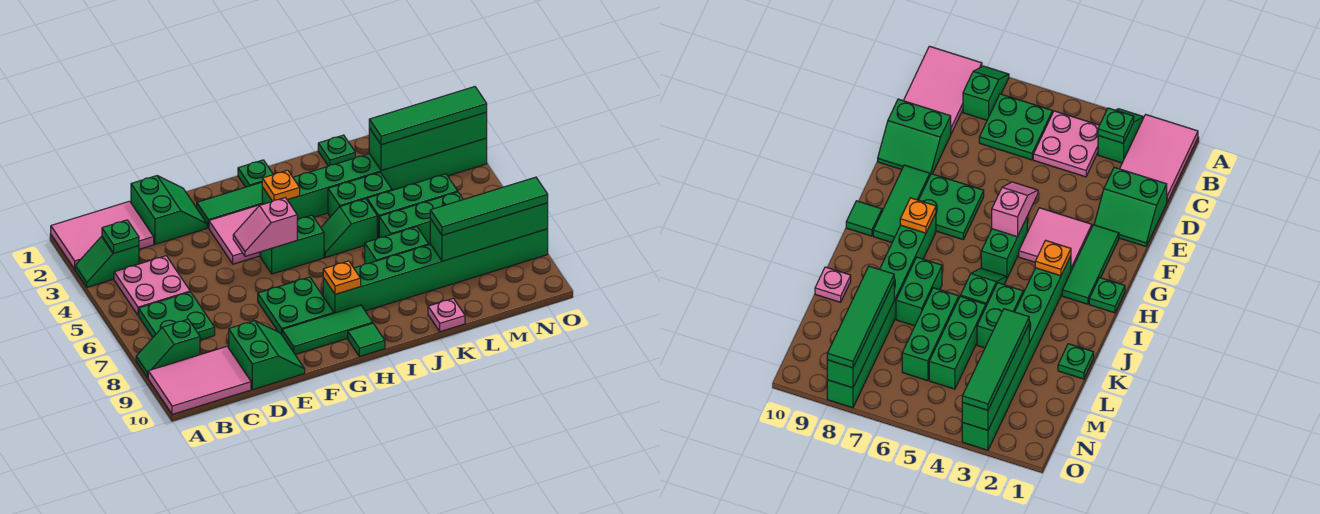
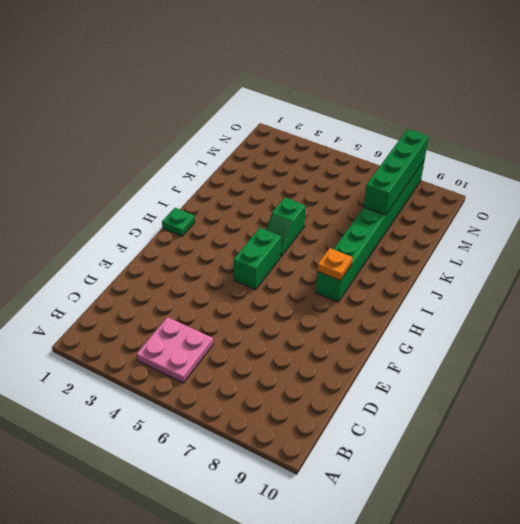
none -> pink tile A1:C2 level 1
none -> green slope A3:B3 level 1 top B
none -> green slope A8:B8 level 1 top B
none -> pink tile A9:C10 level 1

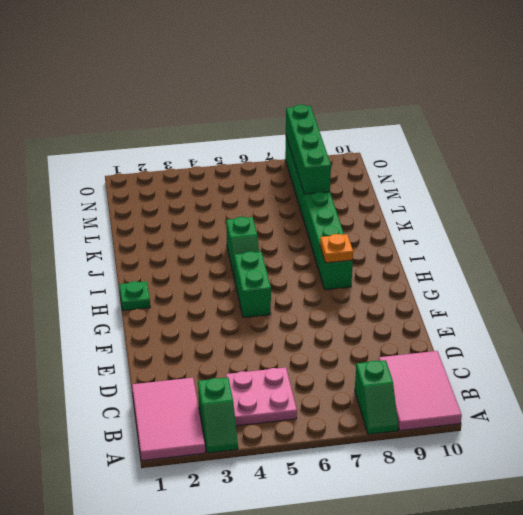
none -> green plate B6:C7 level 1
none -> green slope D1:E2 level 1 top D
none -> green slope D9:E10 level 1 top D
none -> green tile F2:H2 level 1

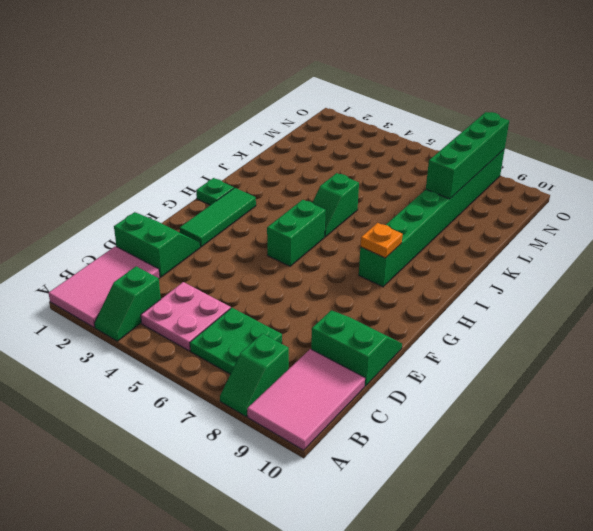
none -> pink tile F3:G4 level 1
none -> green plate F7:G8 level 1
none -> green tile F9:H9 level 1
none -> green brick H3:O3 level 1

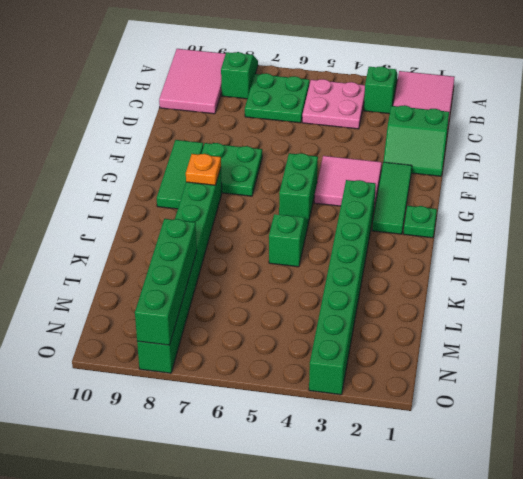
none -> green slope D9:E10 level 1 top D
none -> green tile H10 level 1
none -> green brick J4:K4 level 1
none -> green brick J7:K7 level 1

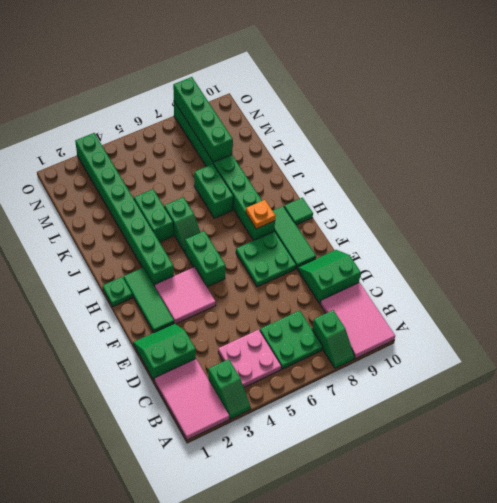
none -> green plate K1 level 1
none -> green brick K5:M5 level 1
none -> green brick K6:M6 level 1
none -> pink plate K10 level 1

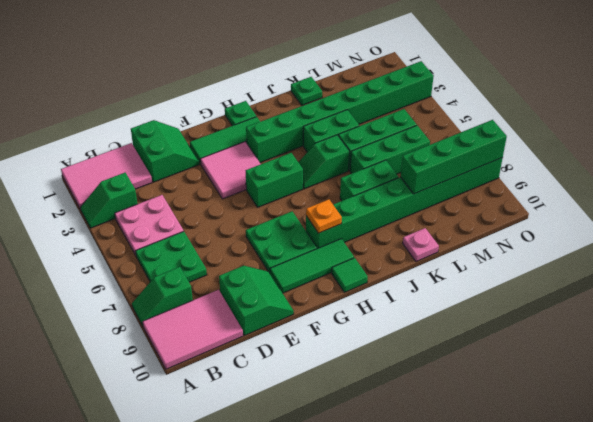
none -> green plate B3 level 2
none -> pink slope F5:G5 level 2 top G
none -> orange plate H3 level 2
none -> green brick L3:O3 level 2

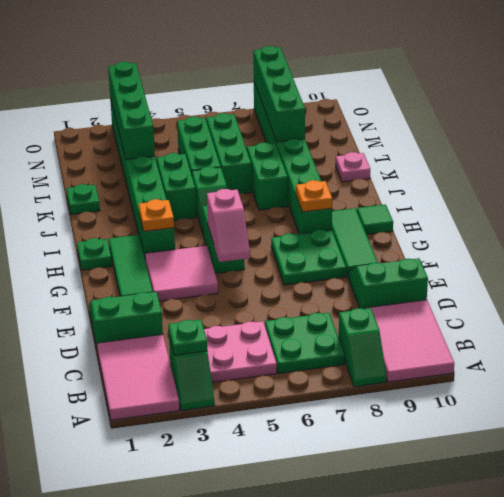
none -> green tile L3:O3 level 3
none -> green tile L8:O8 level 3

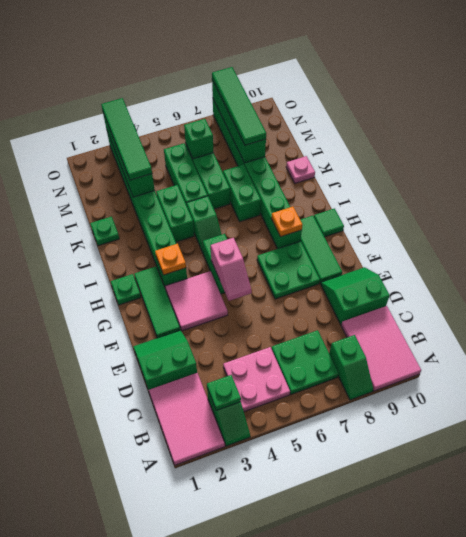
green brick M6 level 2 -> none

